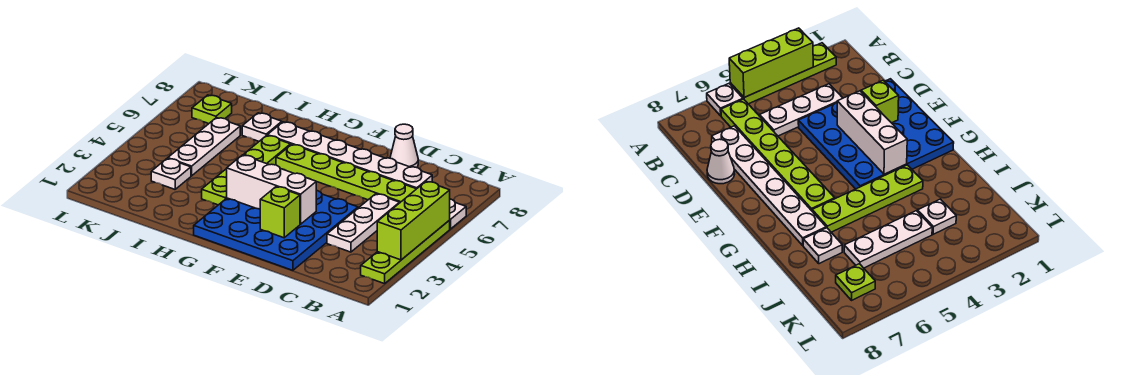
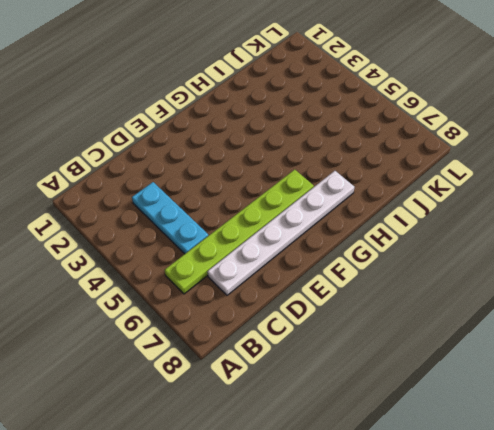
cyan plate C3:C5 level 1 -> white plate C3:C5 level 1
none -> lime plate A2:A5 level 1
none -> white plate A6 level 1
none -> blue plate D1:G4 level 1

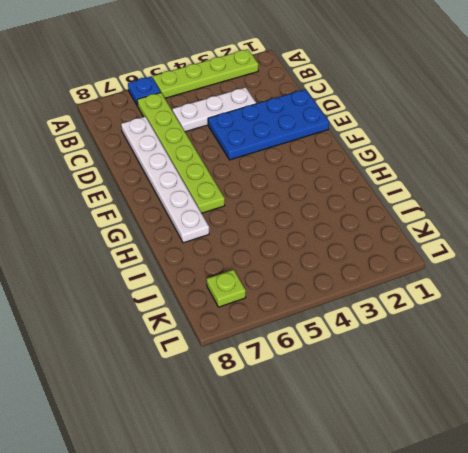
blue plate A6 level 1 -> white plate A6 level 1
blue plate D1:E4 level 1 -> blue plate D1:G4 level 1
none -> white cone D8 level 1
none -> lime plate H3:H6 level 1
none -> white plate I7 level 1

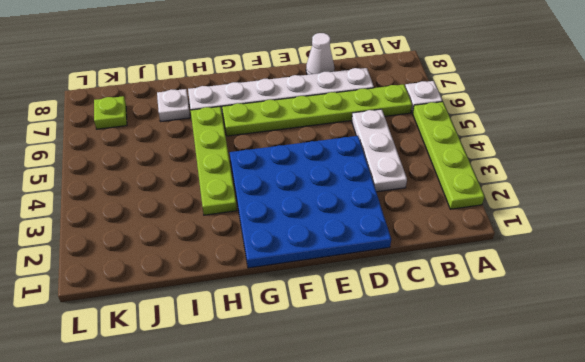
none -> white plate J3 level 1
none -> white plate J4:J6 level 1
none -> lime brick A3:A5 level 2

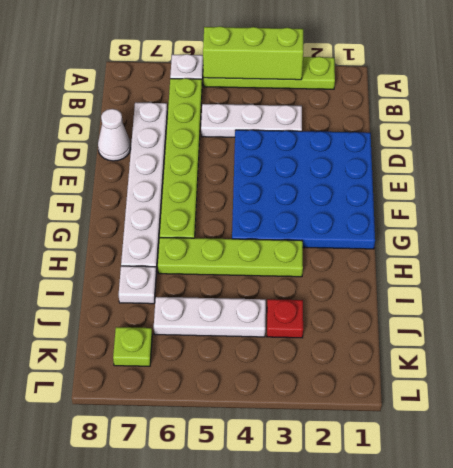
red plate J3 level 1 -> white plate J3 level 1
none -> lime brick E2 level 2
none -> white brick E3:G3 level 2

